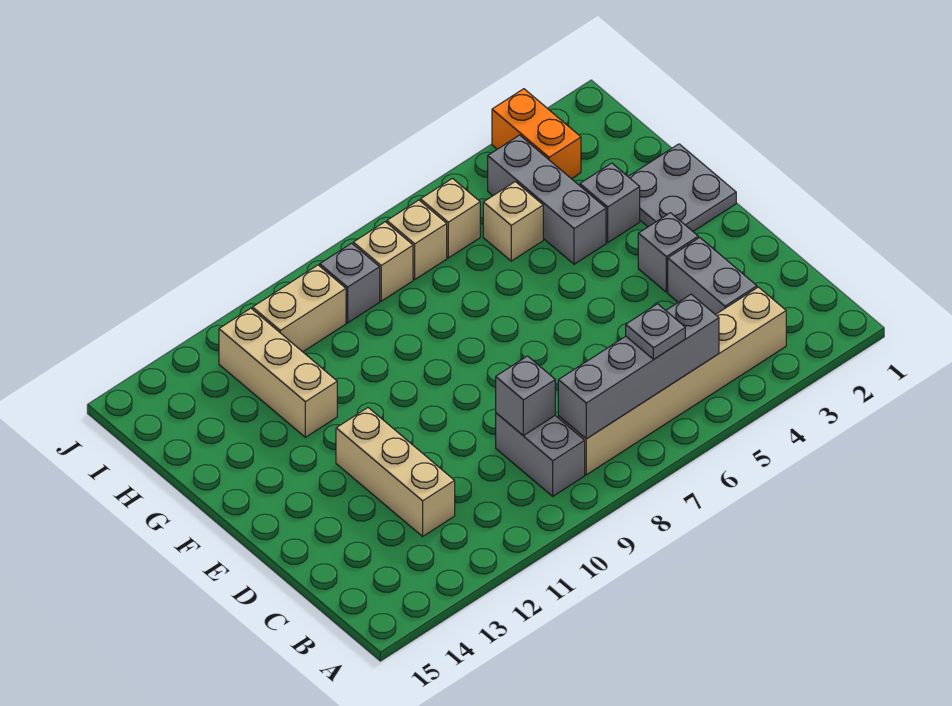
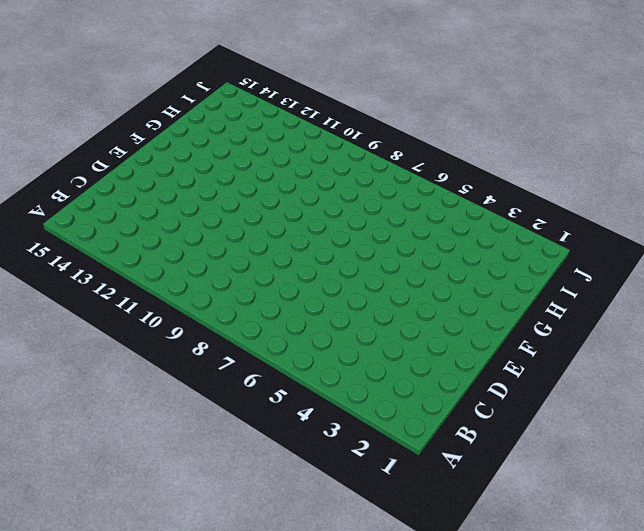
none -> tan brick B3:B8 level 1
none -> grey brick B9:C9 level 1
none -> grey brick C3:D3 level 1

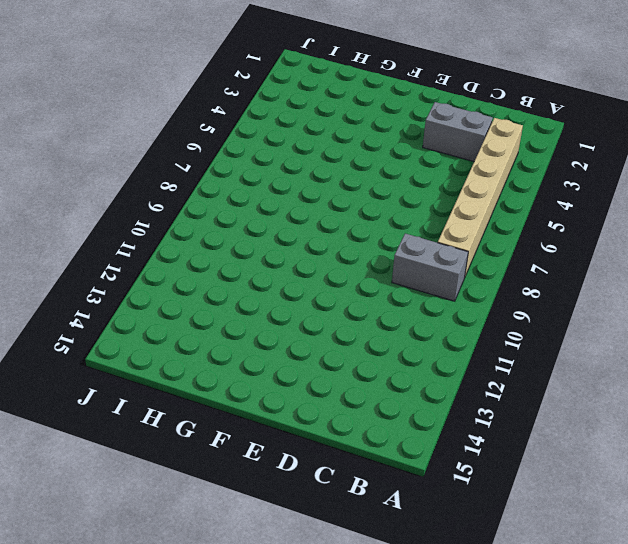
none -> tan brick C12:E12 level 1
none -> grey brick E3 level 1
none -> grey plate F1:G2 level 1

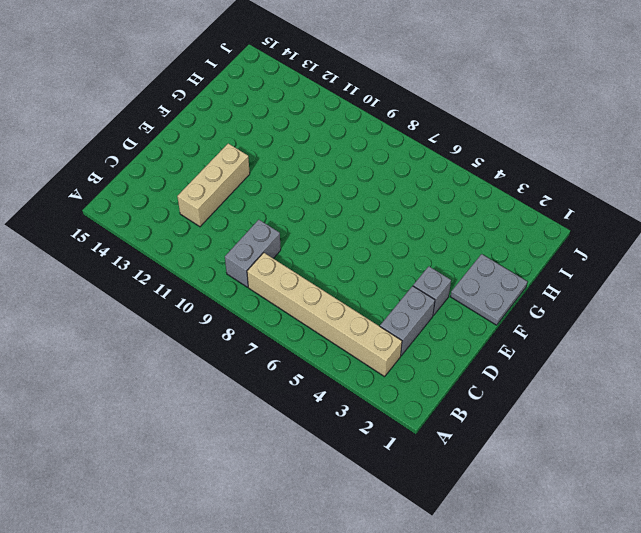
none -> grey brick G3 level 1
none -> grey brick G4:I4 level 1
none -> tan brick G12:I12 level 1

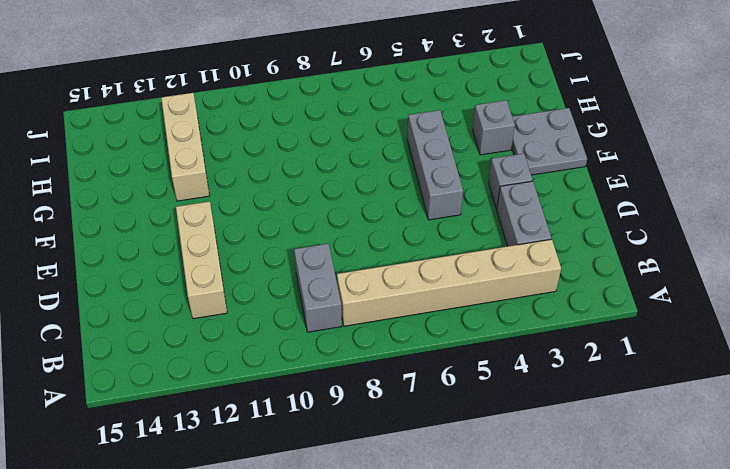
grey brick E5:G5 level 1 -> grey brick G4:I4 level 1
none -> tan brick H5 level 1
none -> orange brick I3:J3 level 1
none -> tan brick I6 level 1

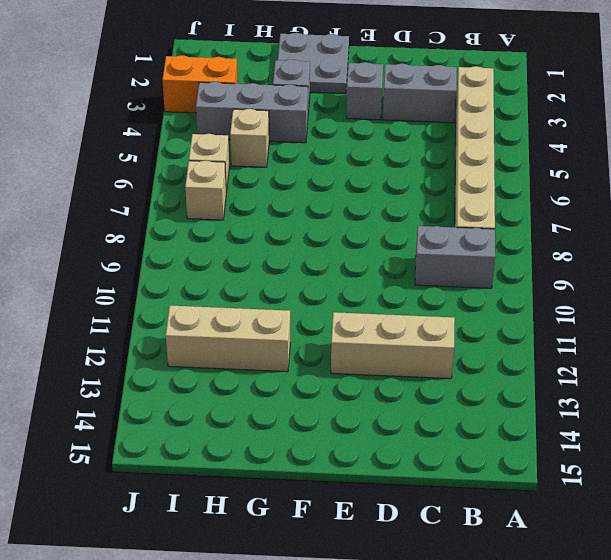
none -> tan brick I8 level 1
none -> grey brick I9 level 1
none -> tan brick I10:I11 level 1

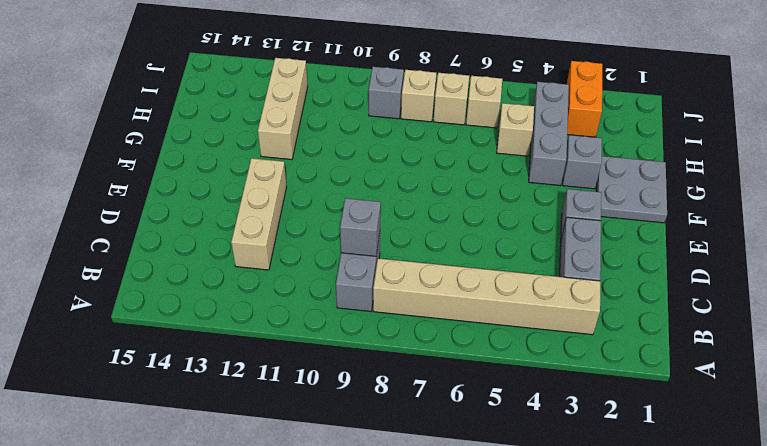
none -> tan brick I10:I11 level 1
none -> grey brick B5:B8 level 2
none -> grey plate B6 level 3

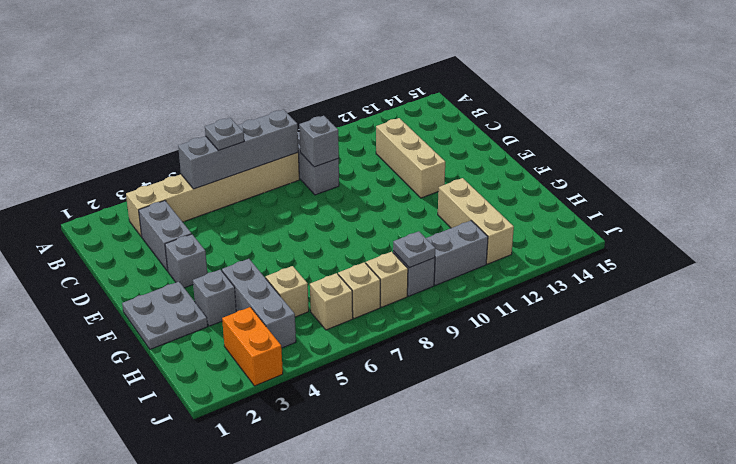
grey plate I9 level 2 -> none
grey brick I10:I11 level 1 -> tan brick I10:I11 level 1

